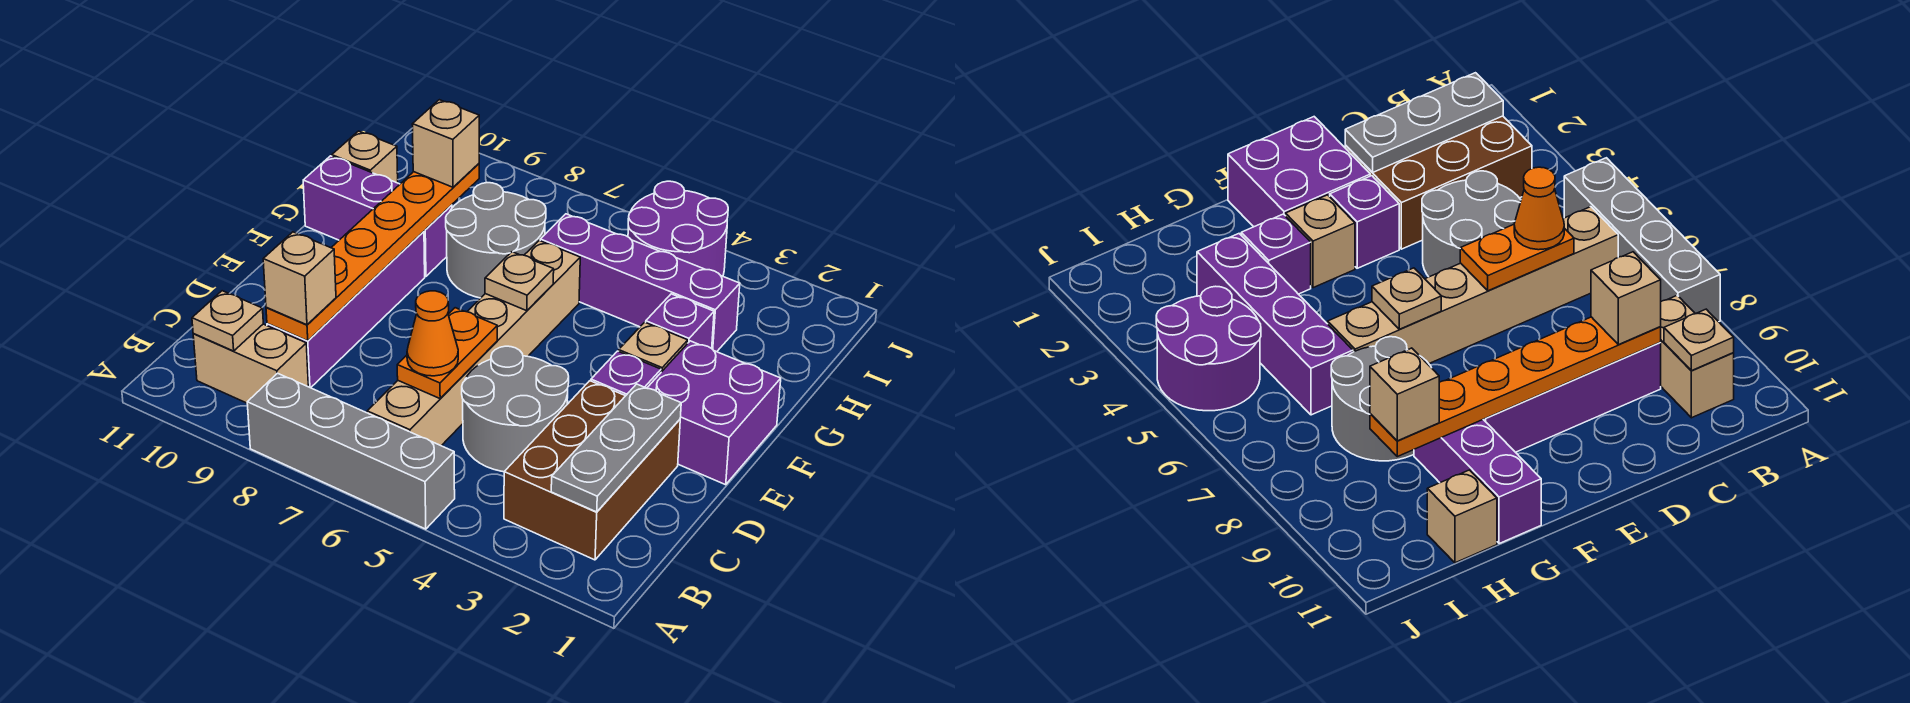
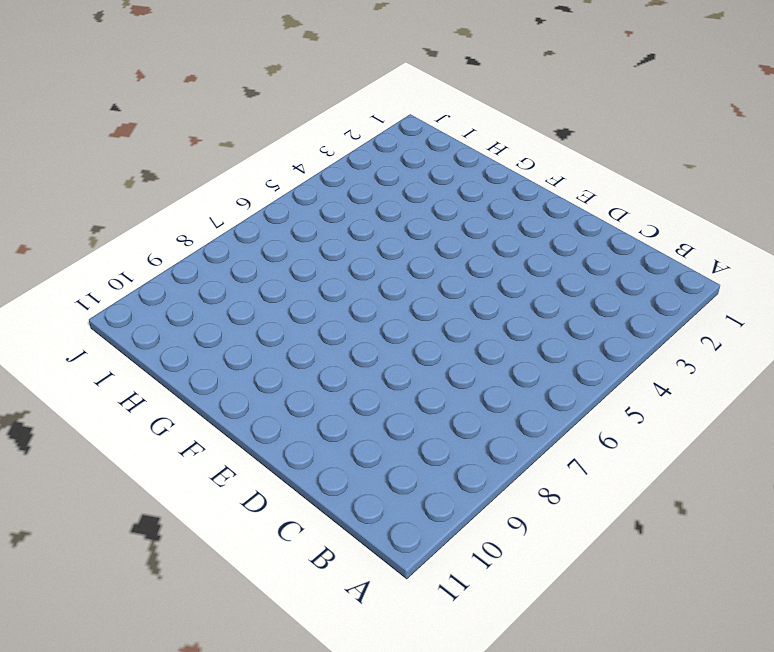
none -> grey brick A5:A8 level 1
none -> brown brick B2:D3 level 1
none -> tan brick B6:G6 level 1

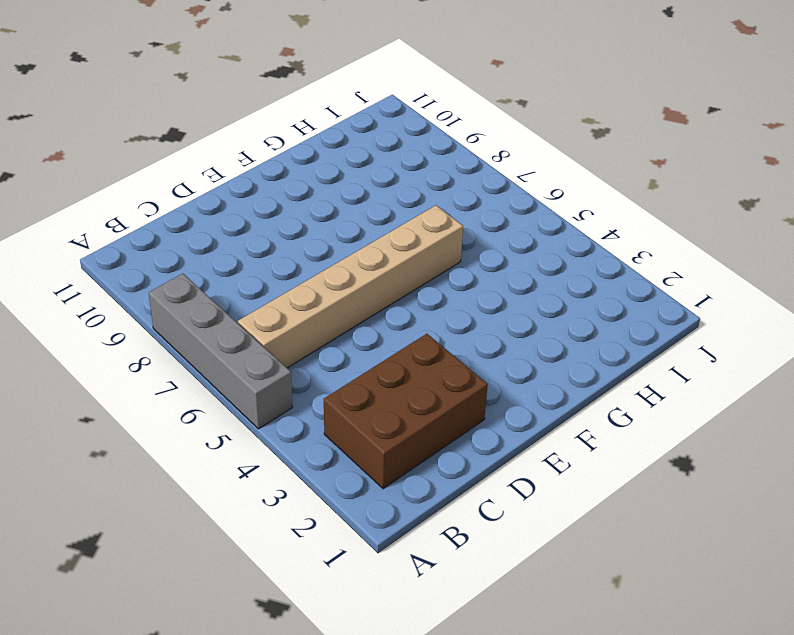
none -> tan brick B9:B10 level 1
none -> grey round brick C4:D5 level 1
none -> purple brick C9:F9 level 1

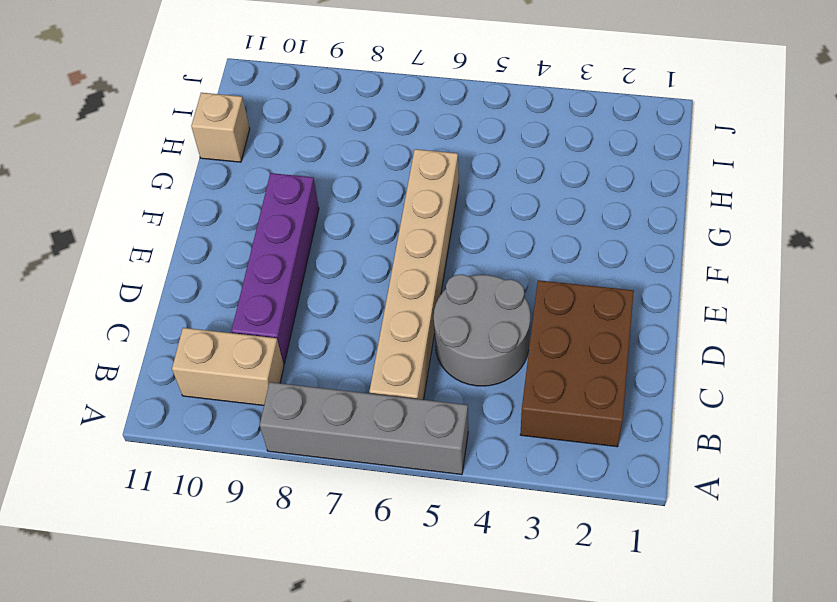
none -> purple brick E1:F2 level 1
none -> purple brick E3 level 1
none -> tan brick F3 level 1

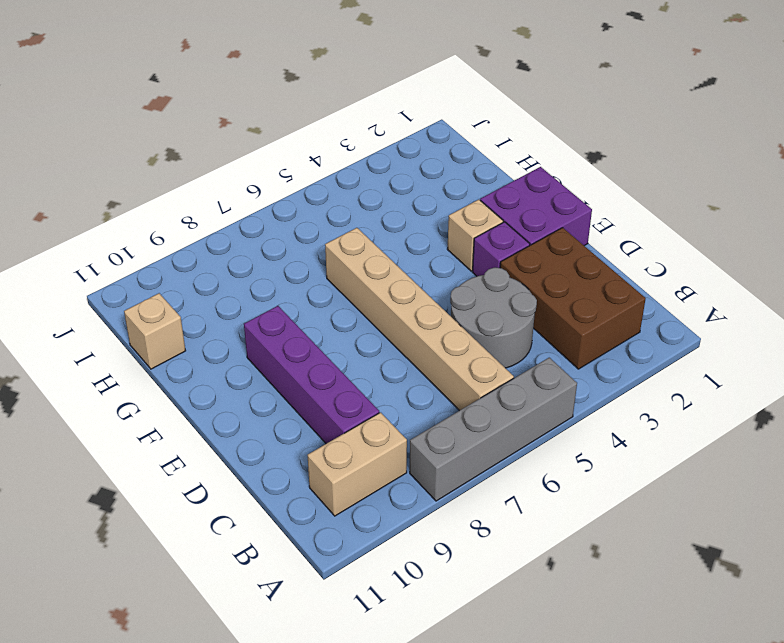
none -> purple brick G3 level 1
none -> grey round brick G7:H8 level 1
none -> purple brick G9:G11 level 1

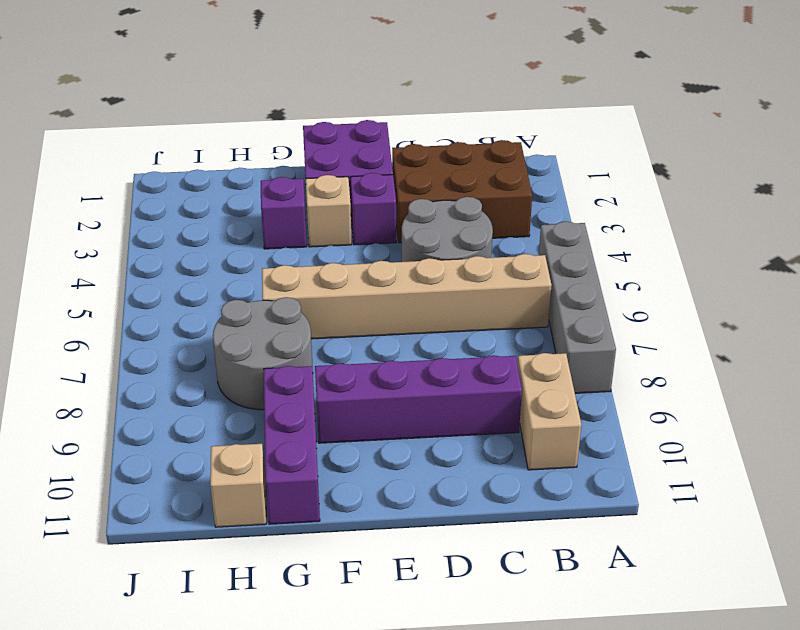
none -> purple brick H3:H6 level 1
none -> purple round brick I4:J5 level 1
none -> grey plate B2:D2 level 2

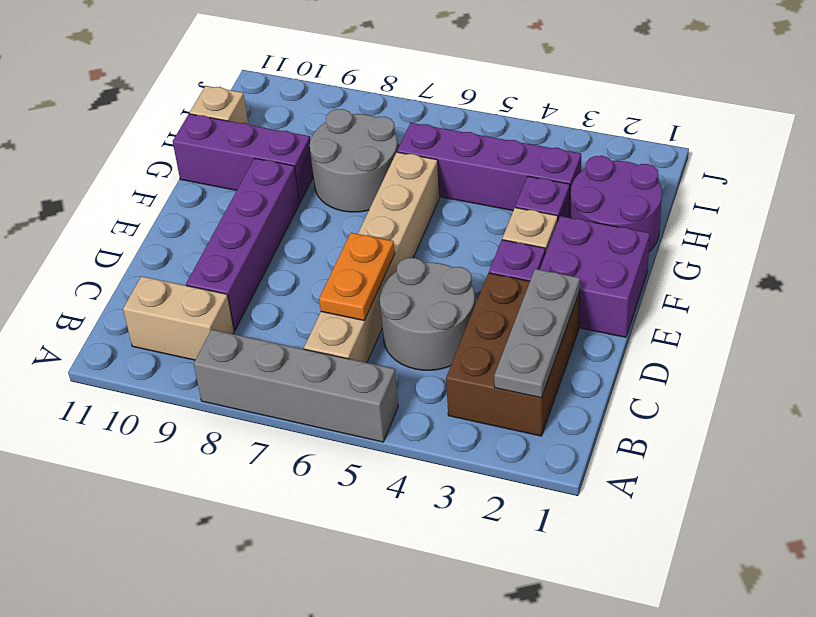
purple round brick G1:H2 level 1 -> purple round brick I4:J5 level 1
none -> tan plate B10 level 2
none -> orange plate C9:H9 level 2
none -> tan plate F6 level 2

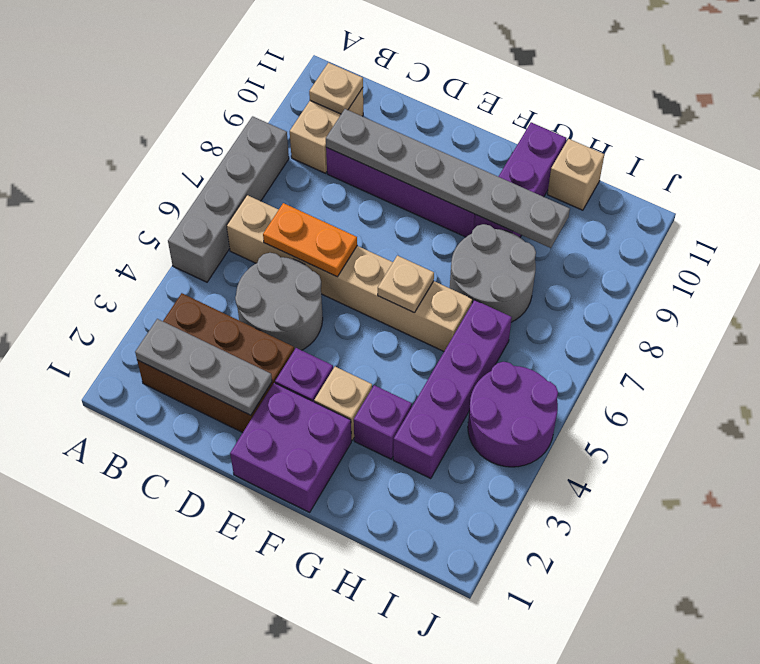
grey plate C9:H9 level 2 -> orange plate C9:H9 level 2
none -> orange cone C6 level 3
none -> tan brick C9 level 3
none -> tan brick H9 level 3

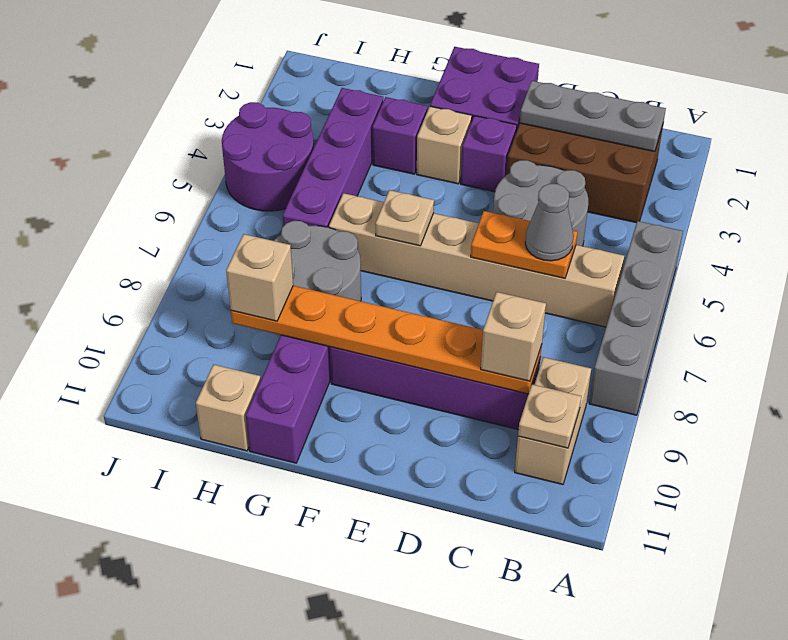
grey cone C6 level 3 -> orange cone C6 level 3

